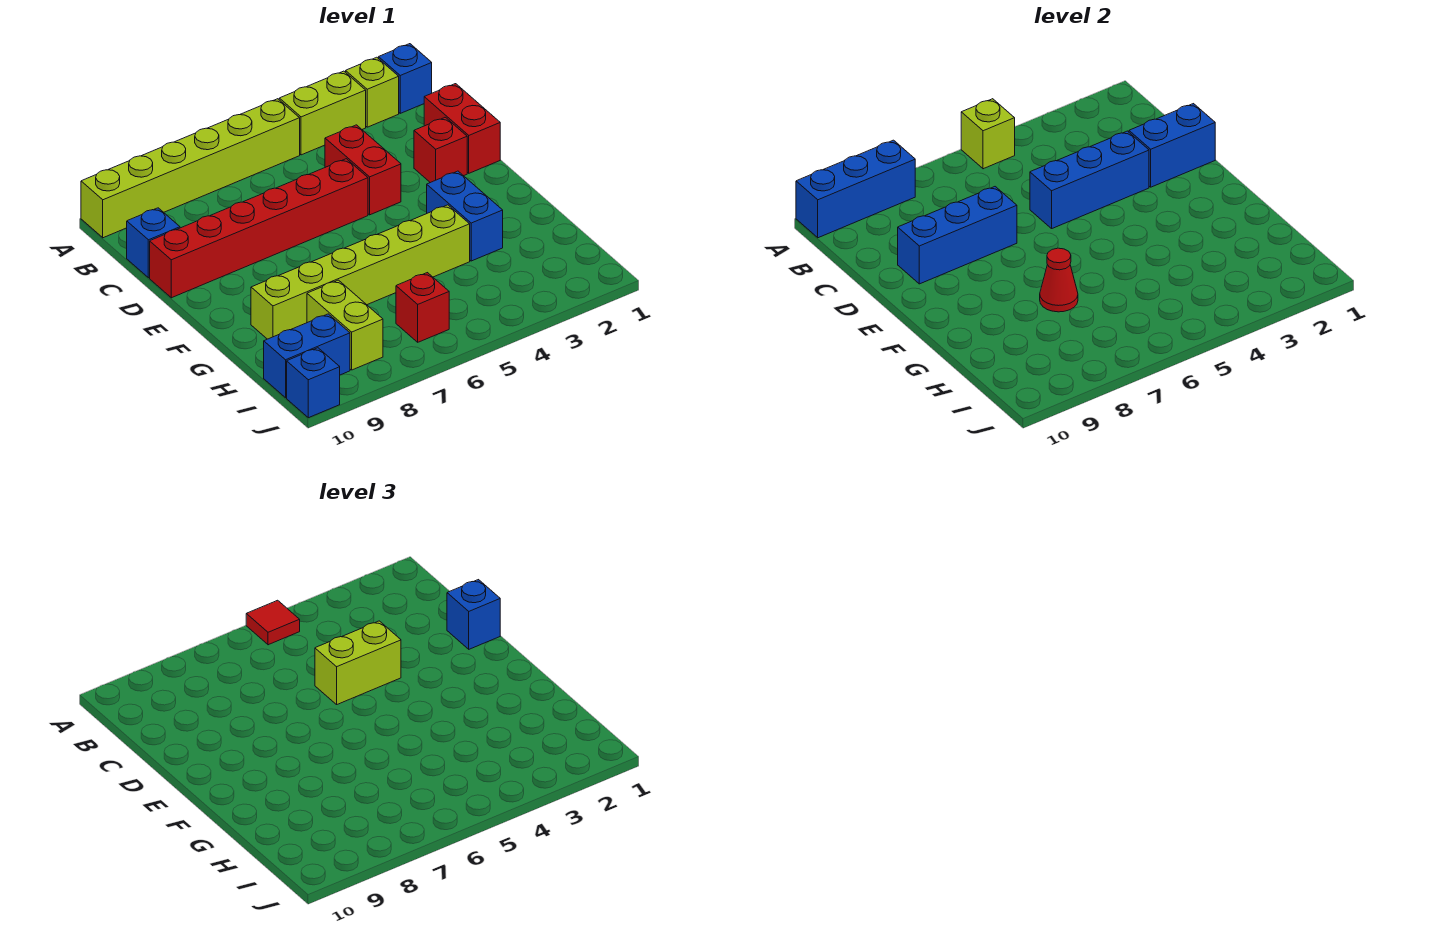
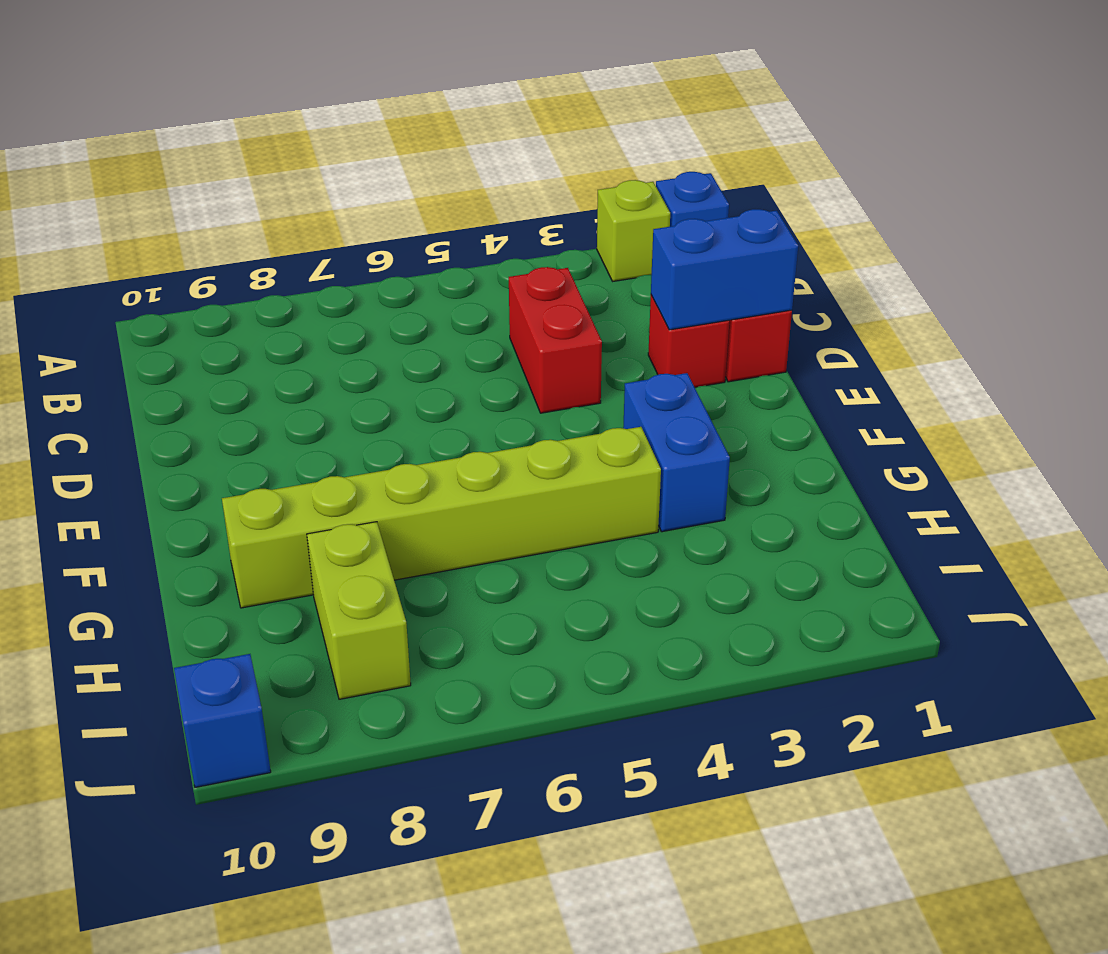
none -> lime brick A3:A4 level 1
none -> lime brick A5:A10 level 1
none -> blue brick C10 level 1

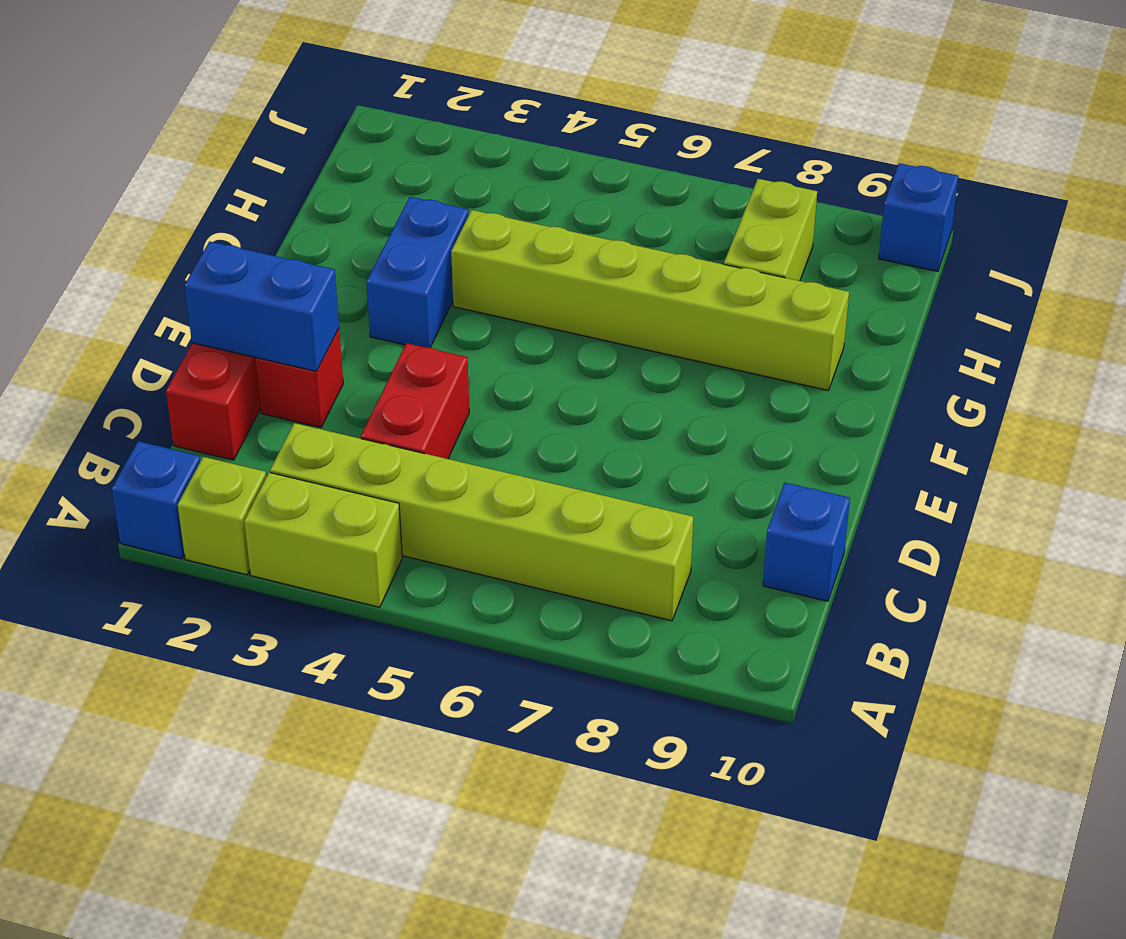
lime brick B3:B8 level 1 -> lime brick A5:A10 level 1
none -> red brick D5:D10 level 1
none -> red brick I6 level 1
none -> blue brick I9:I10 level 1

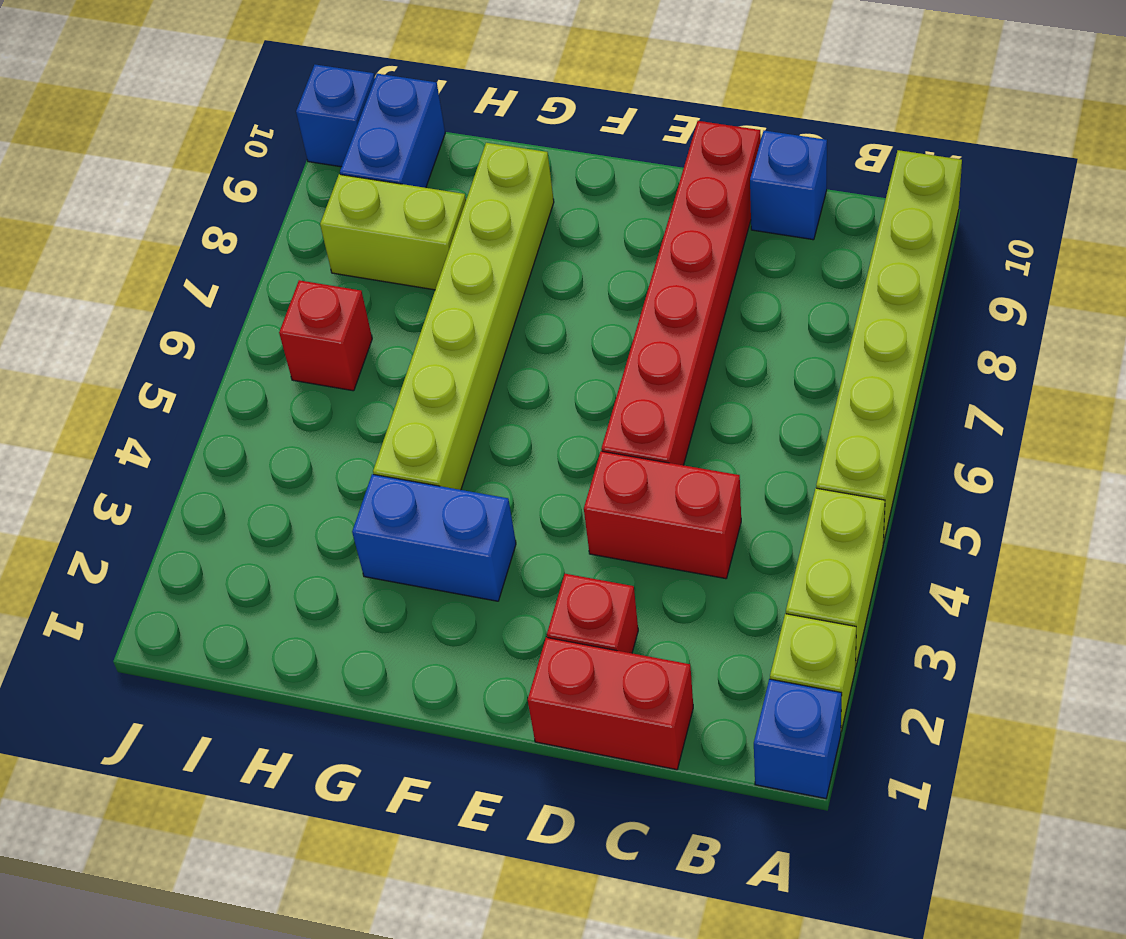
none -> lime brick A5 level 2
none -> blue brick A8:A10 level 2
none -> blue brick D1:D2 level 2

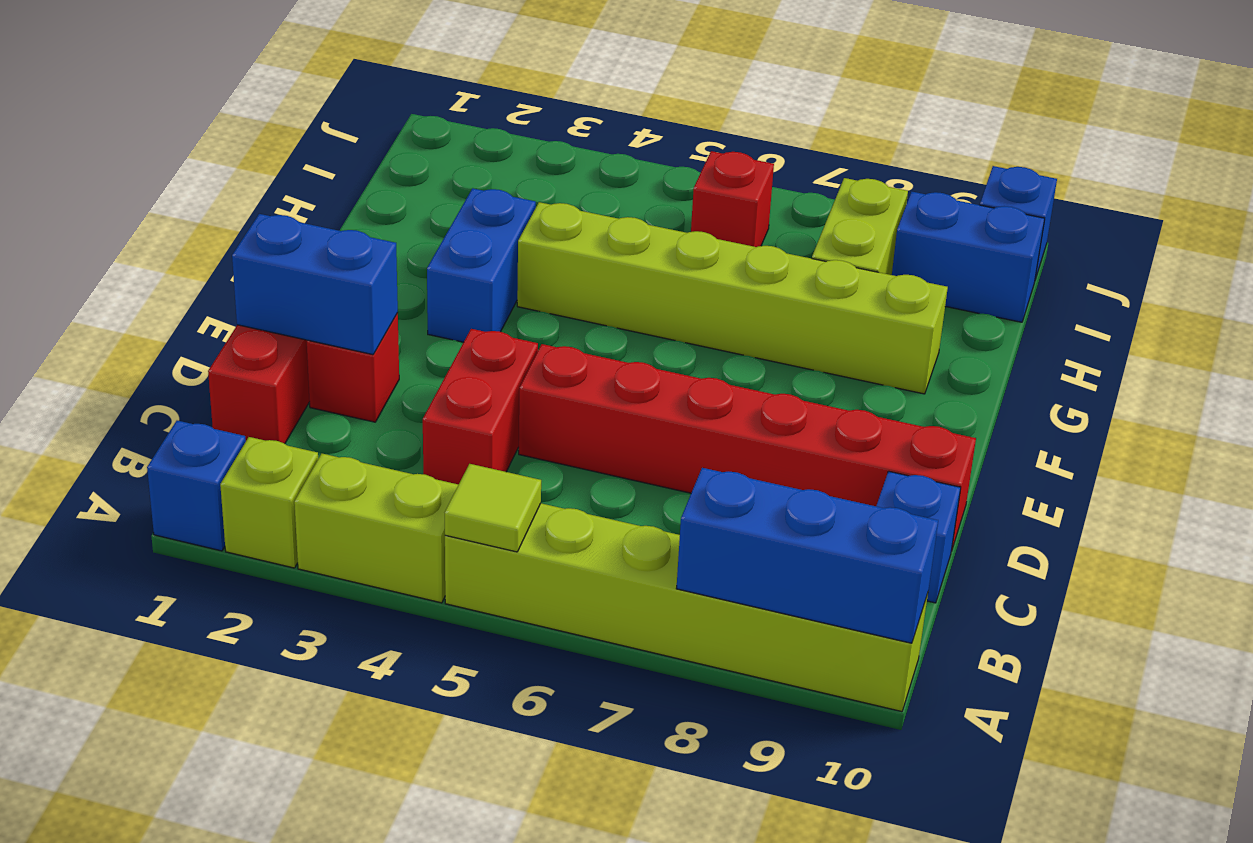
lime tile A5 level 2 -> lime brick A5 level 2
none -> blue brick D3:D5 level 2
none -> blue brick D7:D9 level 2
none -> red cone G7 level 2

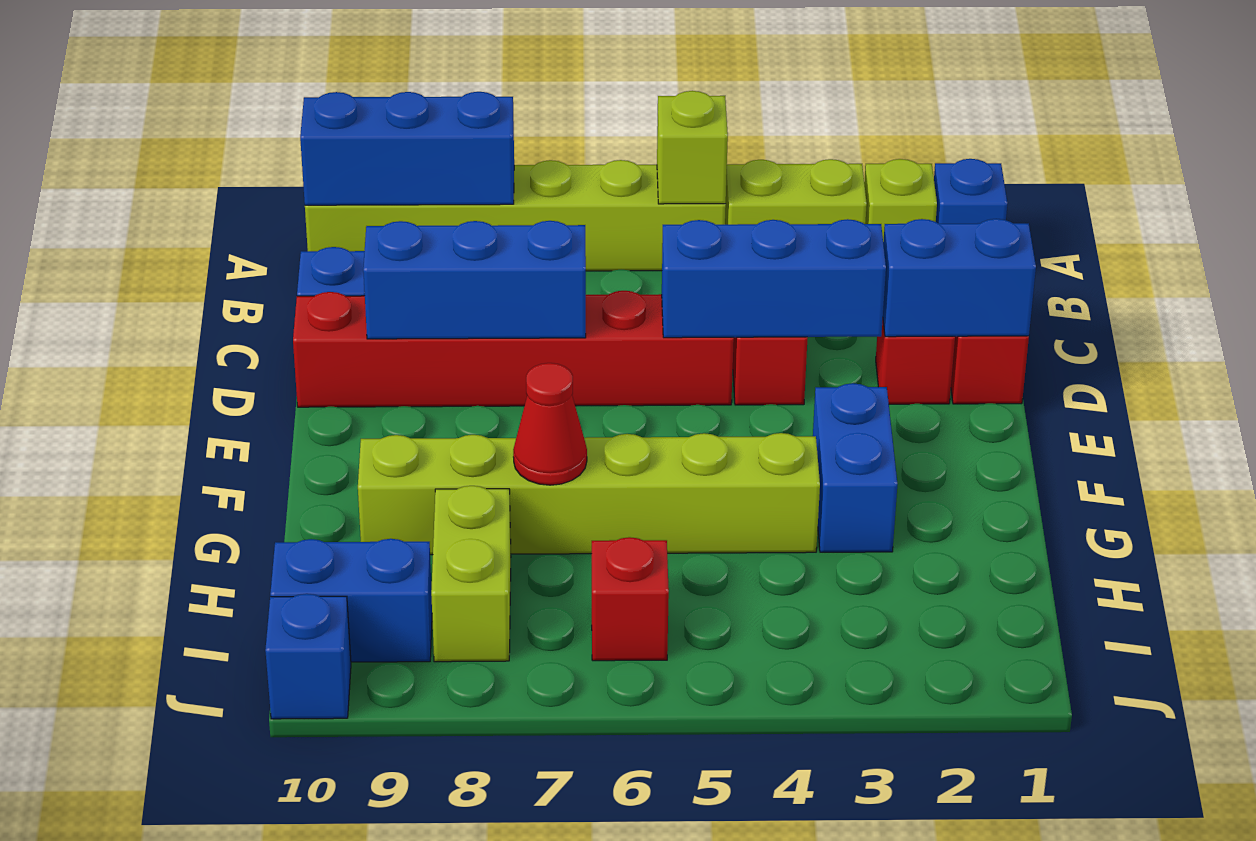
none -> red tile A5 level 3
none -> blue brick D1 level 3
none -> lime brick D4:D5 level 3

